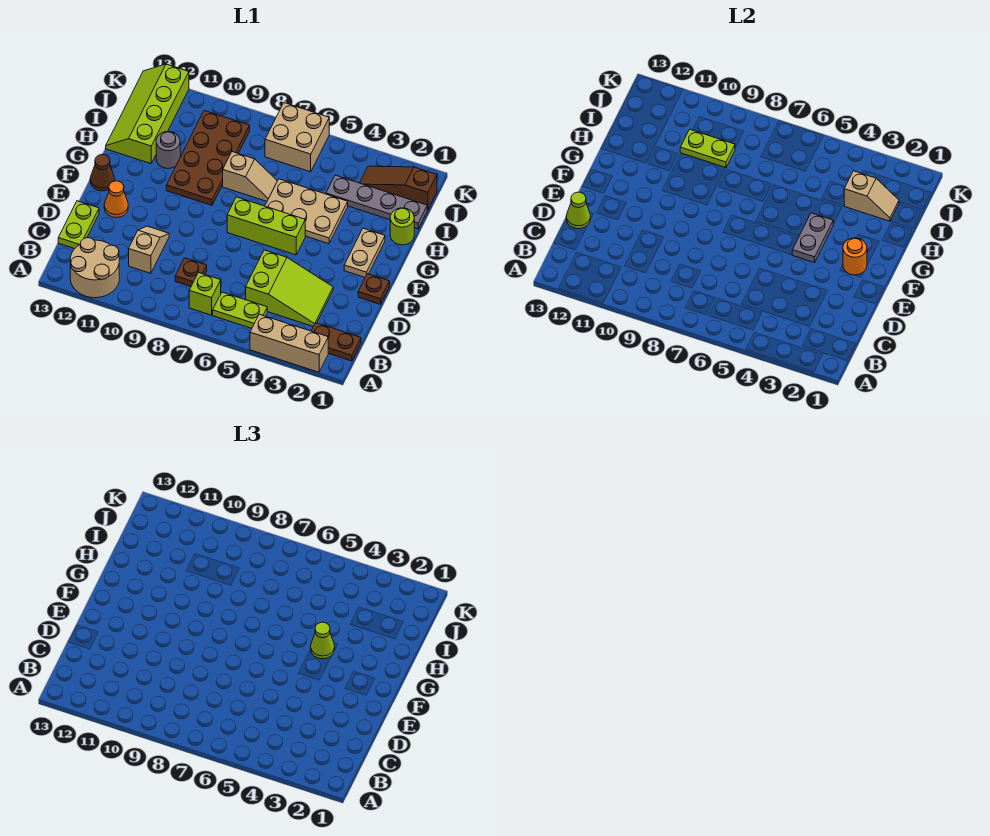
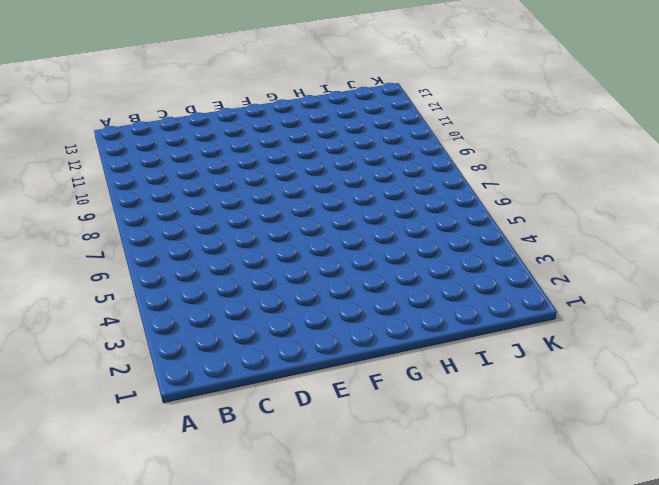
none -> tan brick A2:A4 level 1
none -> tan round brick A11:B12 level 1
none -> brown plate B1:B2 level 1

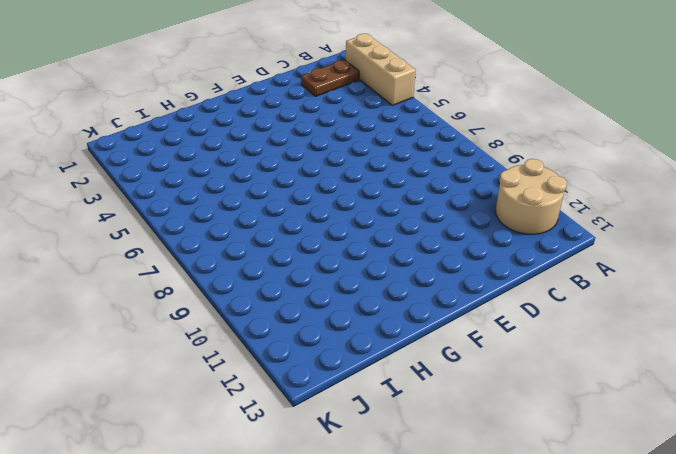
brown plate B2:C2 level 1 -> brown plate B1:B2 level 1
none -> lime plate B5:B6 level 1
none -> lime brick B7 level 1
none -> lime slope C3:D5 level 1 top 5

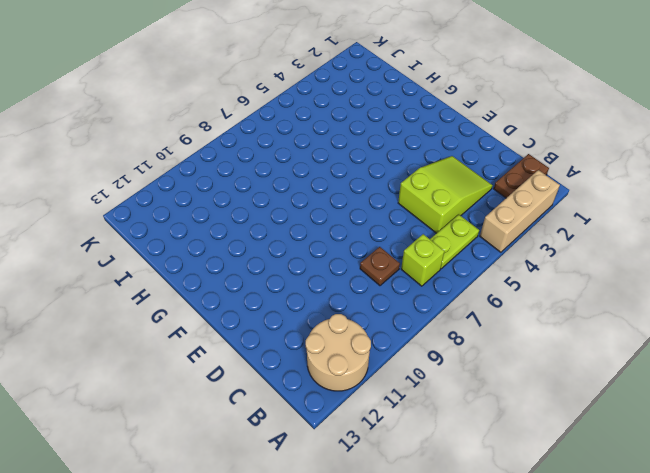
none -> tan slope C10:D10 level 1 top C
none -> lime plate C13:D13 level 1
none -> brown plate E1 level 1

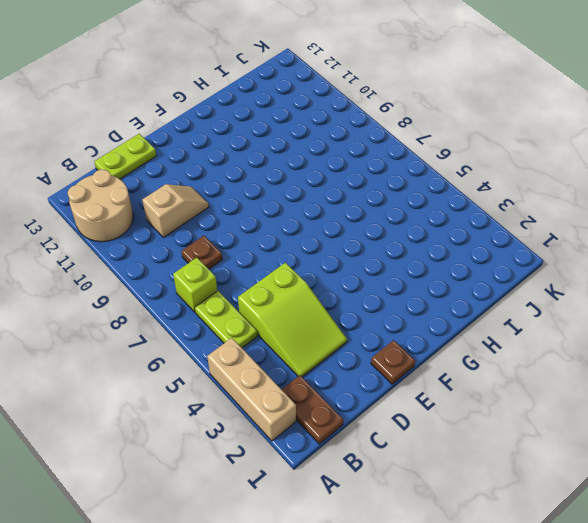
none -> orange cone E12 level 1
none -> tan plate F2:G2 level 1
none -> lime brick F5:F7 level 1

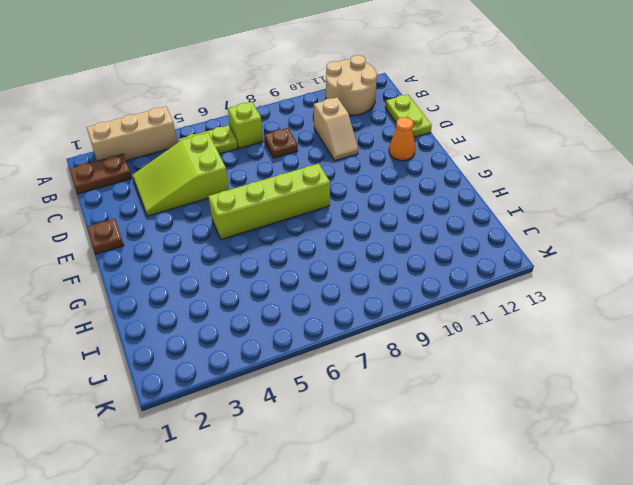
lime brick F5:F8 level 1 -> lime brick F5:F7 level 1
none -> tan plate F2:G2 level 1
none -> brown cone F13 level 1
none -> tan plate G4:H6 level 1

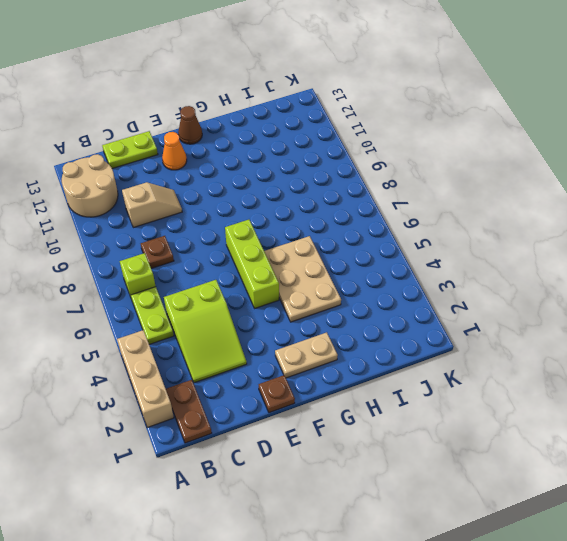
none -> brown plate G9:J10 level 1
none -> lime round brick H1 level 1
none -> tan slope H7:H8 level 1 top 8

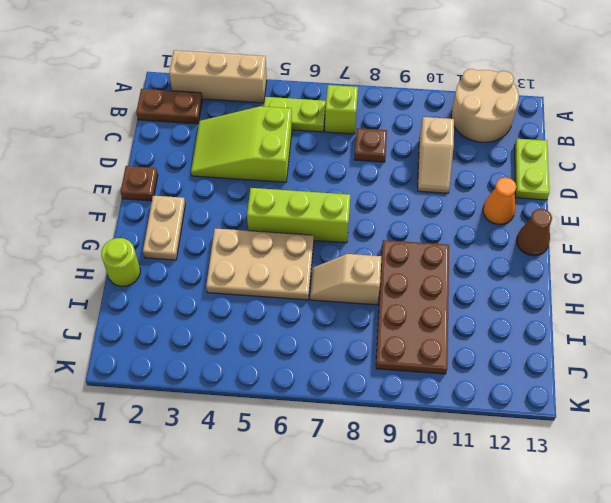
none -> grey round brick H11 level 1
none -> lime slope H12:K13 level 1 top 12
none -> grey plate I1:I4 level 1

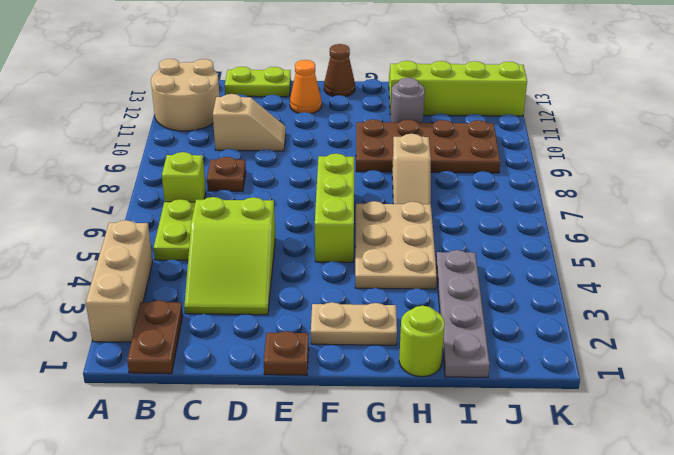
none -> brown slope J1:J3 level 1 top 1
none -> tan brick J6:K7 level 1
none -> lime cone D13 level 2

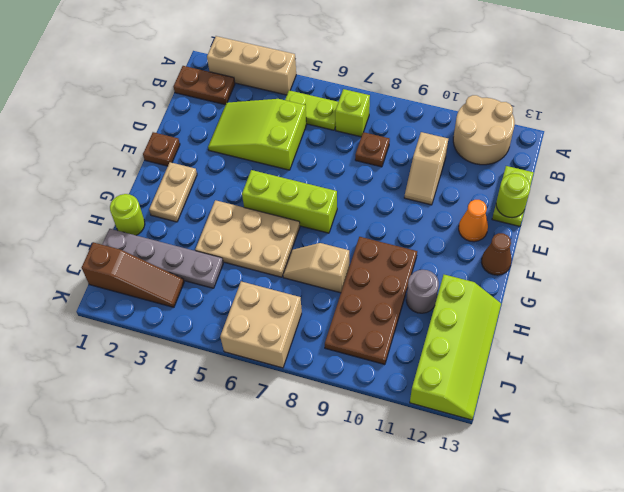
lime round brick D13 level 2 -> lime cone D13 level 2
none -> orange round brick F2 level 2
none -> grey plate F4:G4 level 2
none -> tan slope I2:I3 level 2 top 3

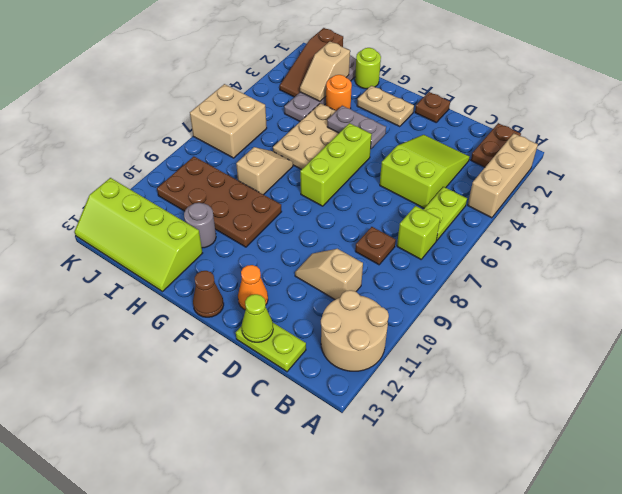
orange round brick H3 level 1 -> orange round brick F2 level 2
tan slope I2:I3 level 2 top 2 -> tan slope I2:I3 level 2 top 3
none -> lime plate I9:I10 level 2
none -> lime cone G4 level 3

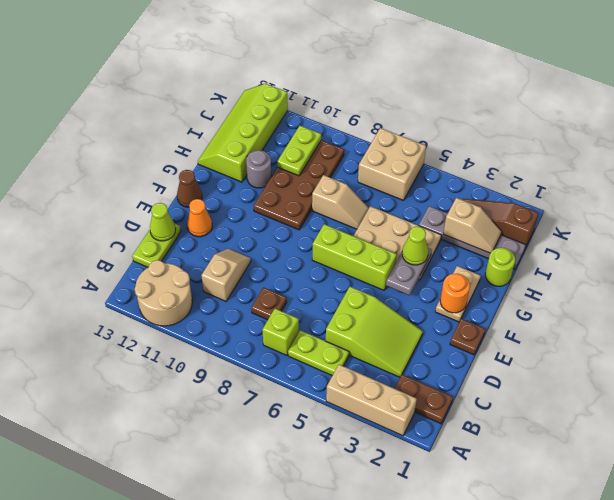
lime plate I10:J10 level 2 -> lime plate I9:I10 level 2

